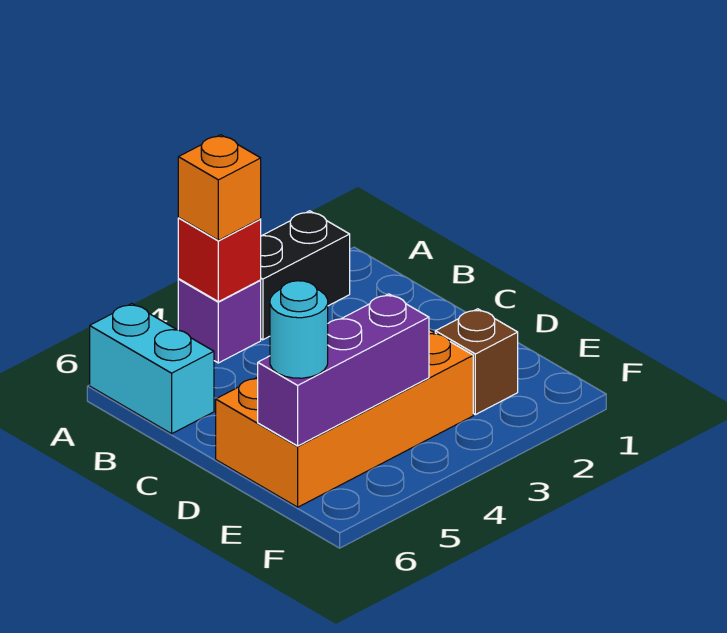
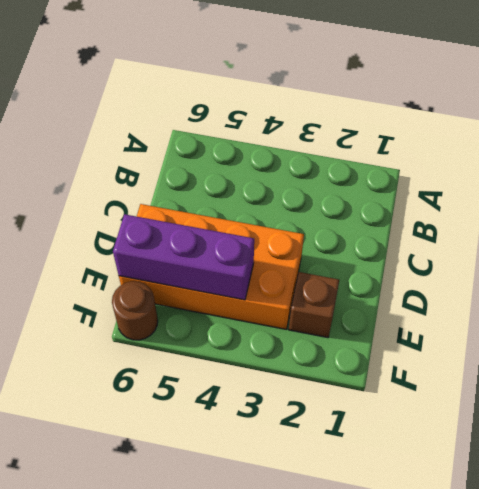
brown round brick F6 level 1 -> none
none -> black brick A2:A3 level 1
none -> purple brick A4 level 1

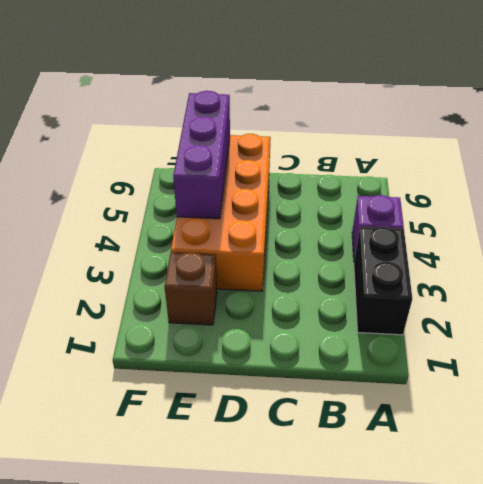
none -> cyan brick A6:B6 level 1
none -> red brick A4 level 2

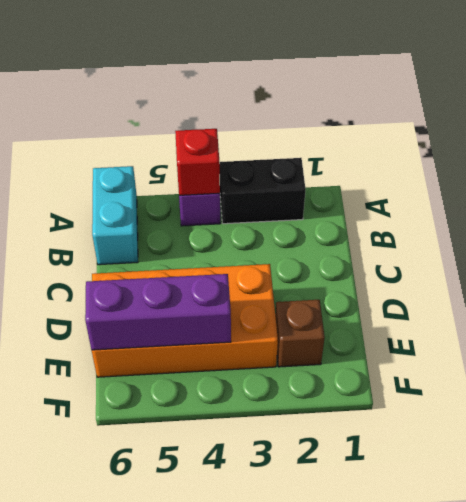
none -> orange brick A4 level 3
none -> cyan round brick E6 level 3

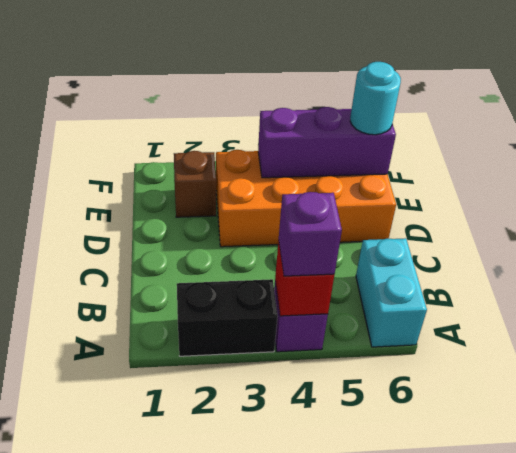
purple brick A4 level 3 -> orange brick A4 level 3

